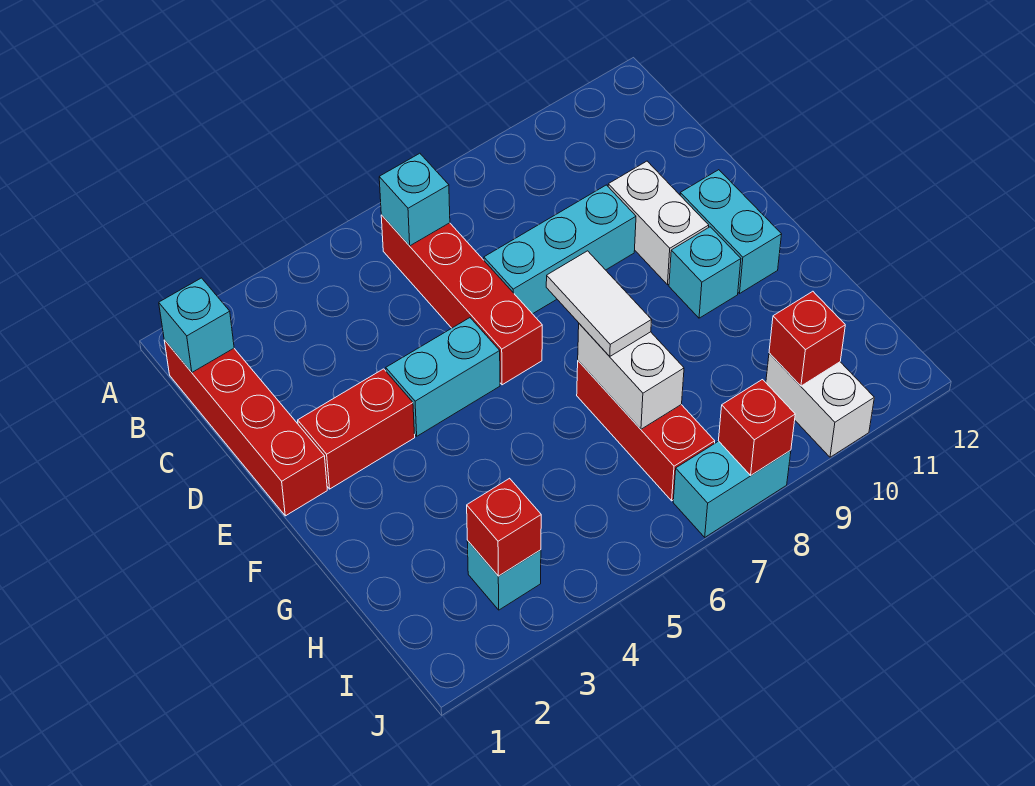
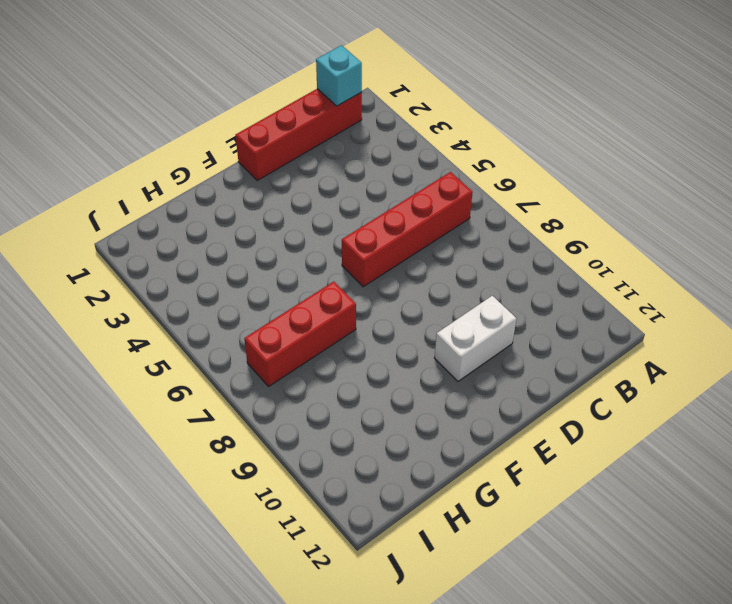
none -> cyan brick D7:D9 level 1
none -> red brick E2:E3 level 1
none -> cyan brick E4:E5 level 1

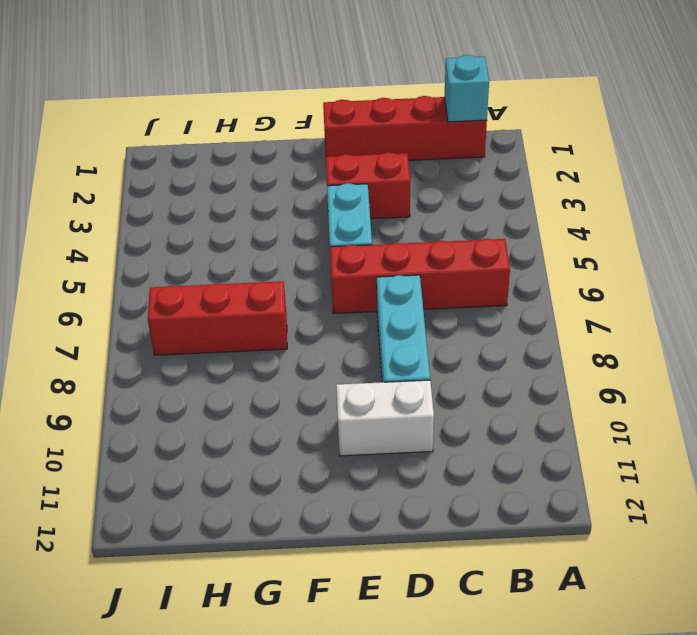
red brick D3:E3 level 1 -> red brick E2:E3 level 1
none -> cyan brick E11:F11 level 1
none -> cyan brick F10 level 1
none -> cyan brick I3 level 1

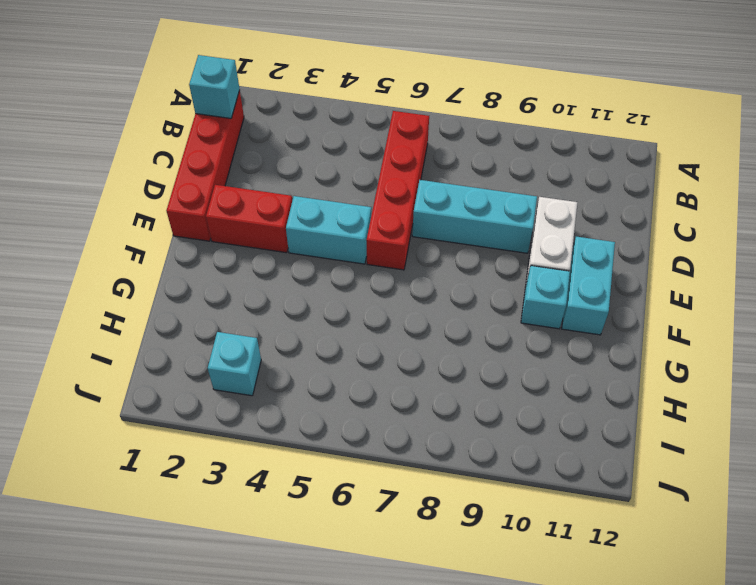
none -> red brick G7:I7 level 1
none -> white brick I10:J10 level 1
none -> cyan brick J7:J8 level 1

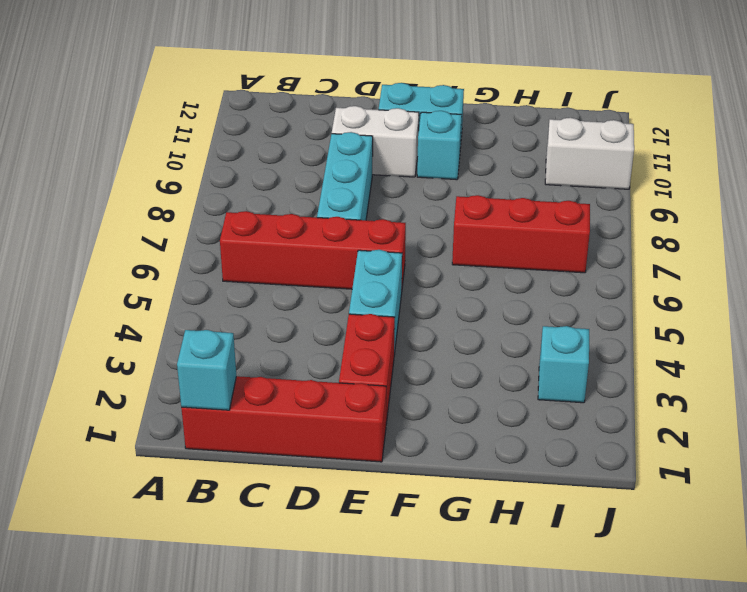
none -> cyan brick J7:J8 level 1
none -> cyan brick B6 level 2
none -> white brick G7:H7 level 2

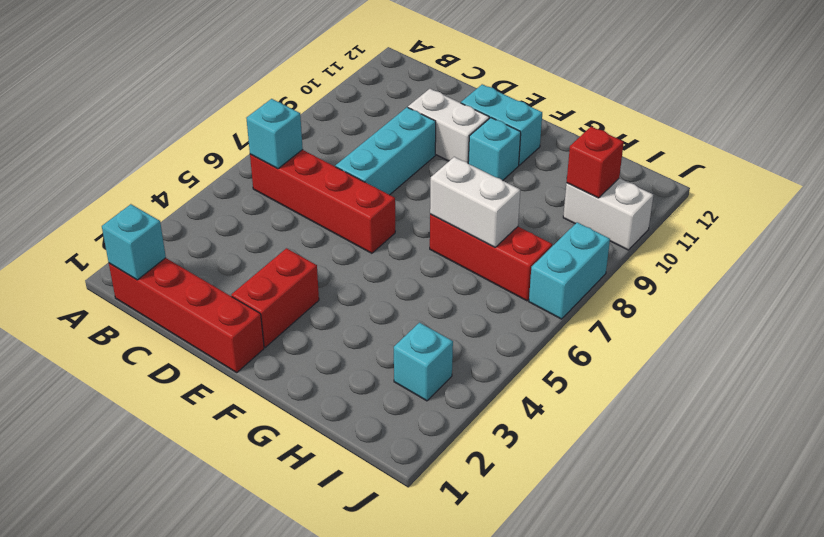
none -> cyan brick E4:E5 level 1
none -> red brick I3 level 2
none -> red brick J8 level 2

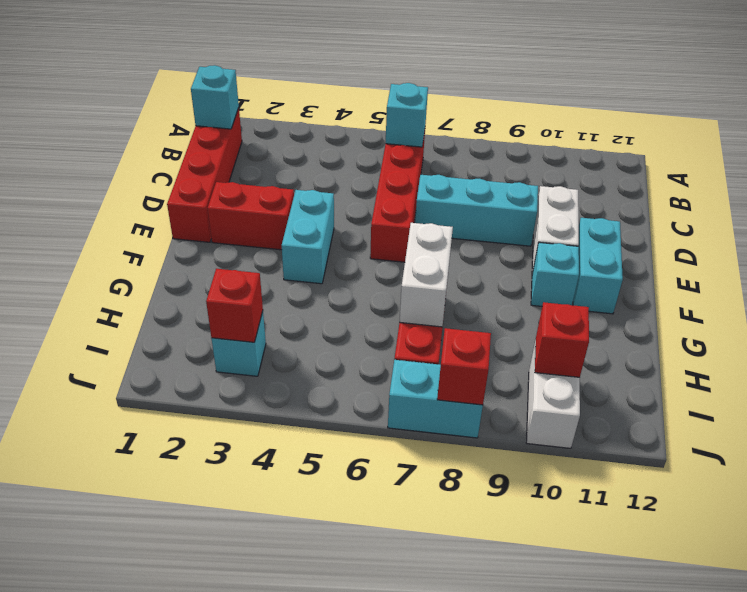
cyan brick E4:F4 level 1 -> cyan brick E4:E5 level 1
none -> white tile F7:G7 level 3

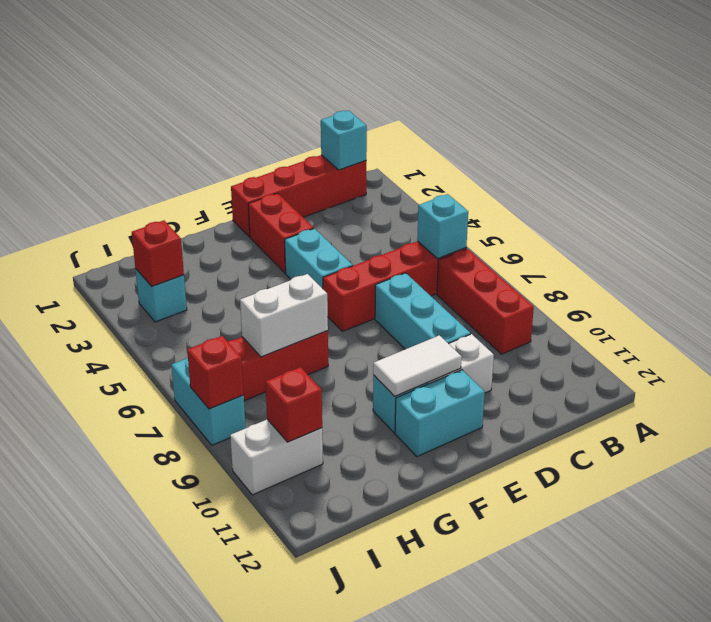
red brick B7:B9 level 1 -> none
white tile E10:F10 level 2 -> white tile F7:G7 level 3

